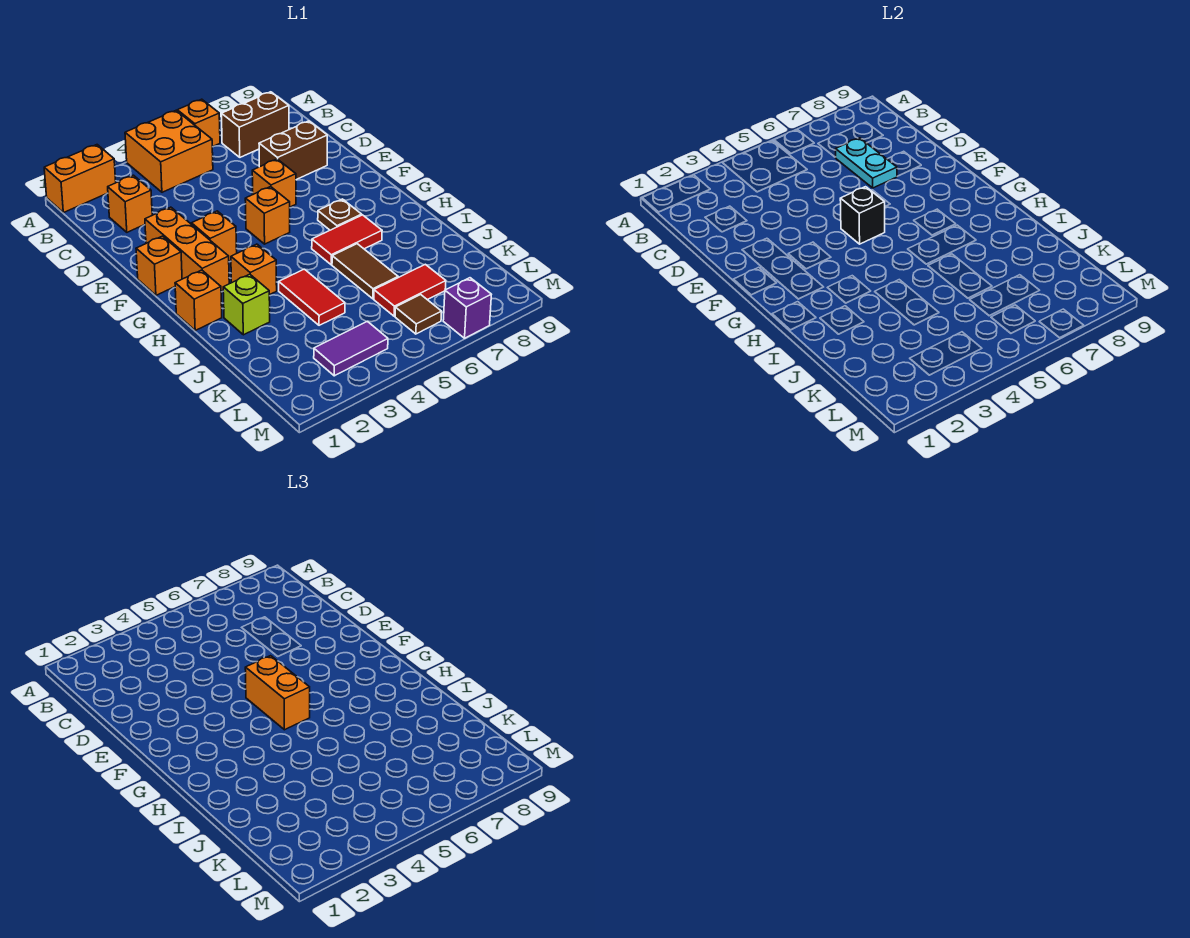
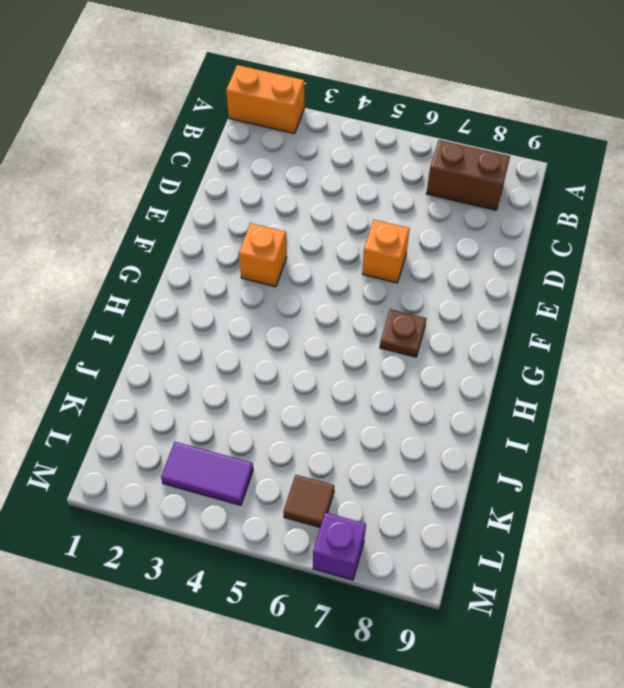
none -> orange brick A4:B5 level 1
none -> orange brick A6 level 1
none -> orange brick C2 level 1

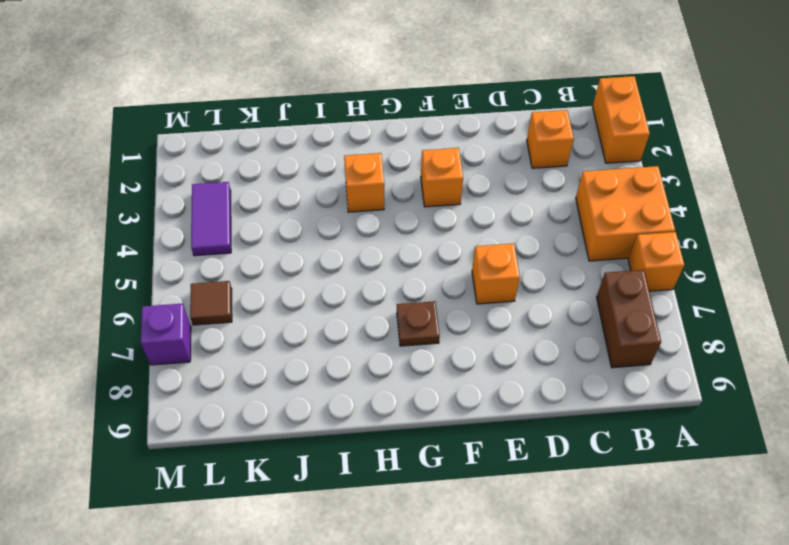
none -> brown brick D7:D8 level 1
none -> orange brick E2:G2 level 1
none -> orange brick F1 level 1

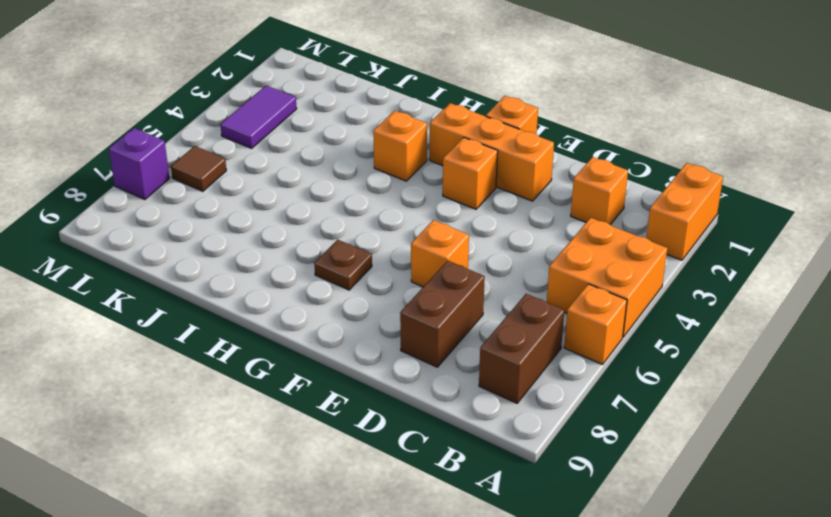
none -> orange brick F5 level 1
none -> orange brick H1 level 1
none -> red tile H6:H7 level 1

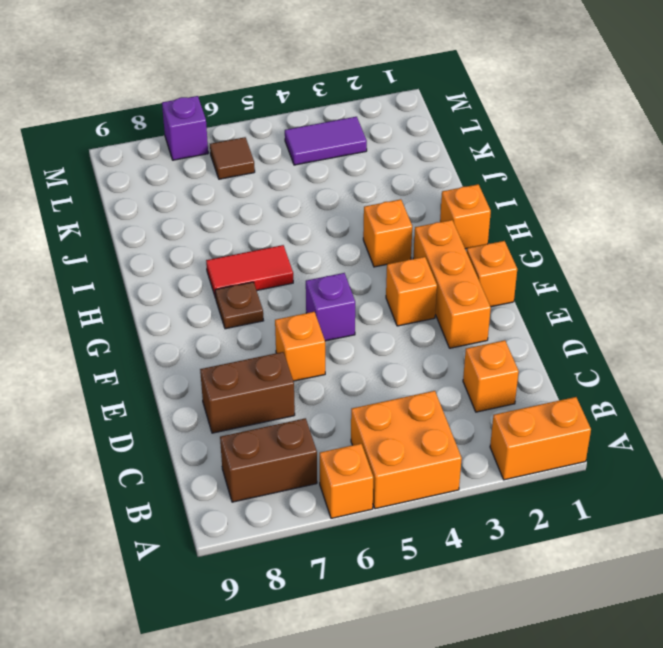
purple brick F5 level 1 -> orange brick F5 level 1
none -> lime brick I2 level 1
none -> red tile I4:J4 level 1
none -> brown tile I6:J6 level 1

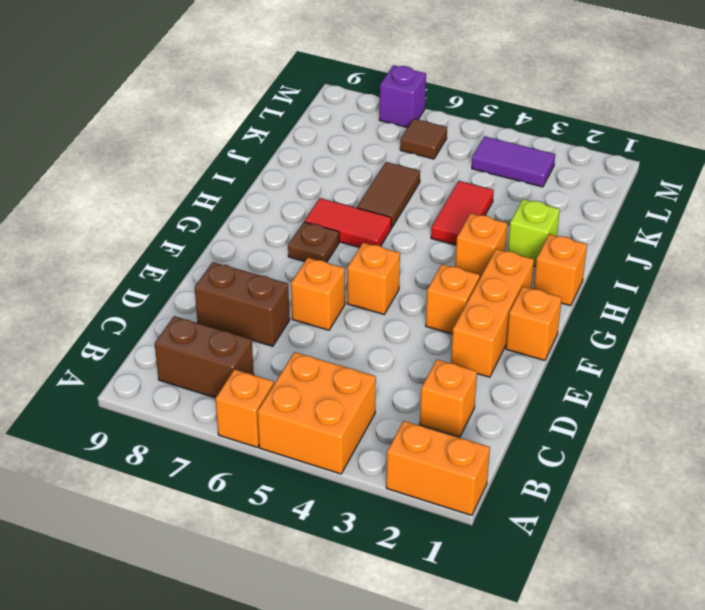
none -> red tile K6:K7 level 1
none -> cyan plate C7:D7 level 2
none -> black brick F5 level 2

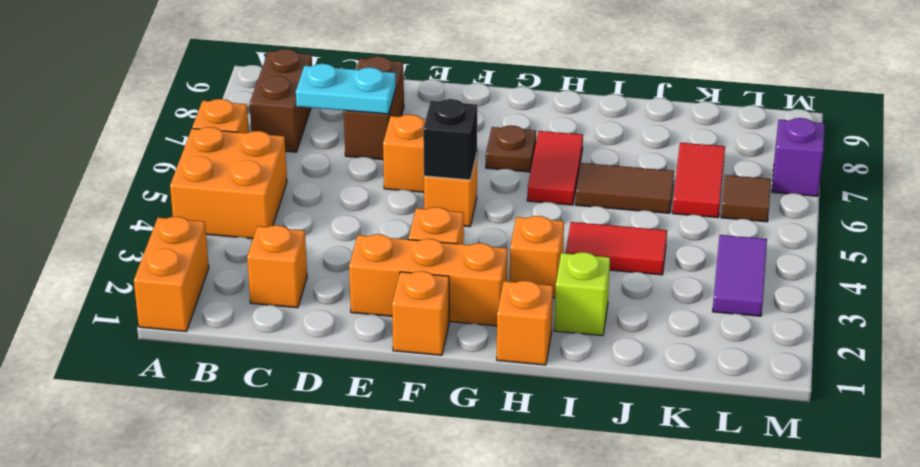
none -> orange brick F5:G5 level 3

